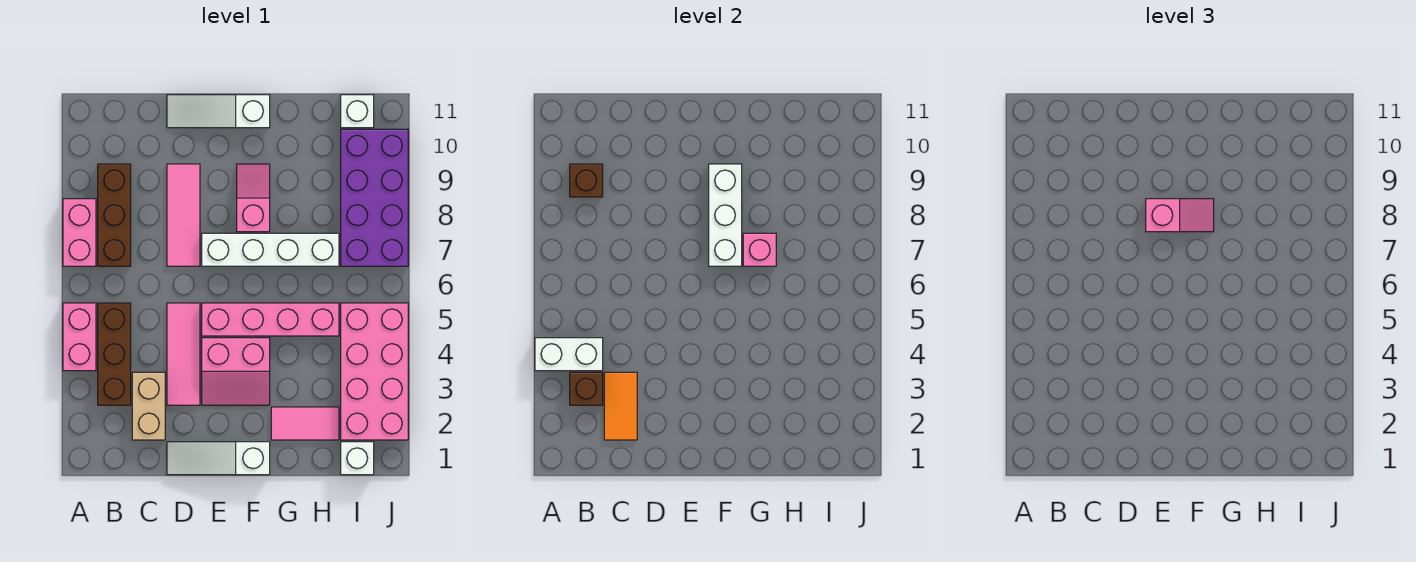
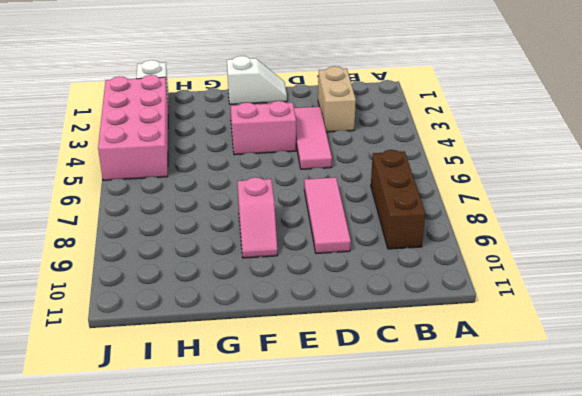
white slope E1:F1 level 1 top F -> white slope D1:F1 level 1 top F
none -> pink brick A4:A5 level 1
none -> pink brick A7:A8 level 1
none -> brown brick B3:B5 level 1

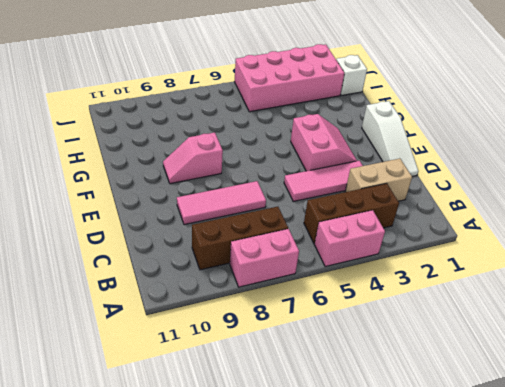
none -> white slope D11:F11 level 1 top F
none -> pink brick E5:H5 level 1
none -> white brick E7:H7 level 1

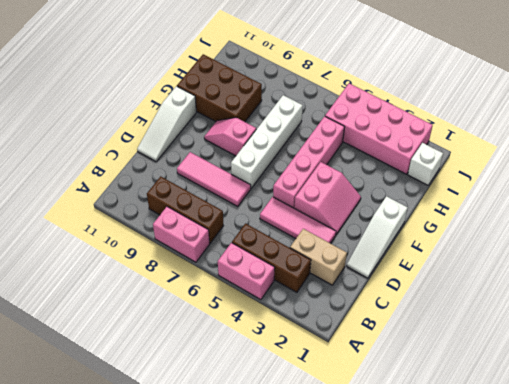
brown brick G9:H11 level 1 -> none
none -> pink tile G2:H2 level 1
none -> purple brick I7:J10 level 1
none -> white brick I11 level 1

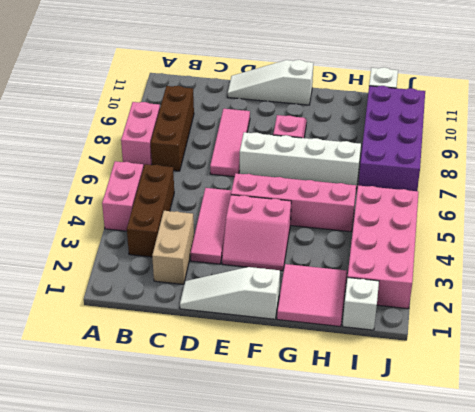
pink tile G1:H2 level 1 -> pink tile G2:H2 level 1
none -> white brick A4:B4 level 2
none -> brown brick B3 level 2
none -> brown brick B9 level 2

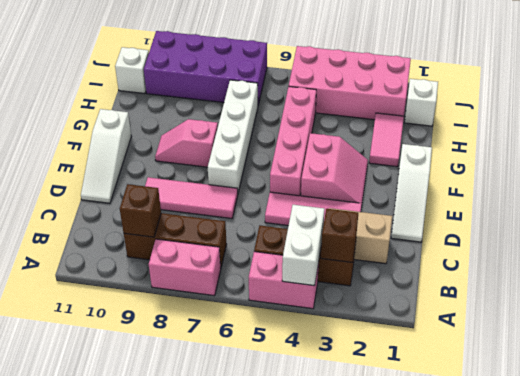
none -> orange tile C2:C3 level 2
none -> white brick F7:F9 level 2
none -> pink brick G7 level 2

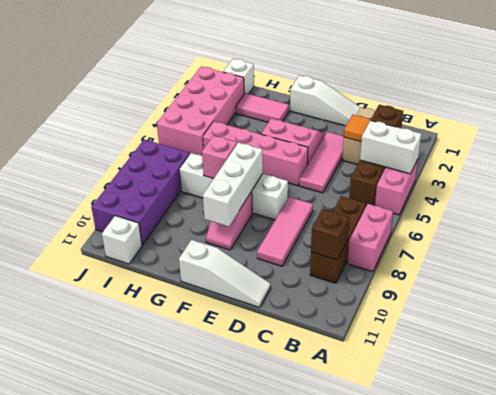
orange tile C3 level 2 -> orange tile C2:C3 level 2
none -> pink slope E8:F8 level 3 top E

